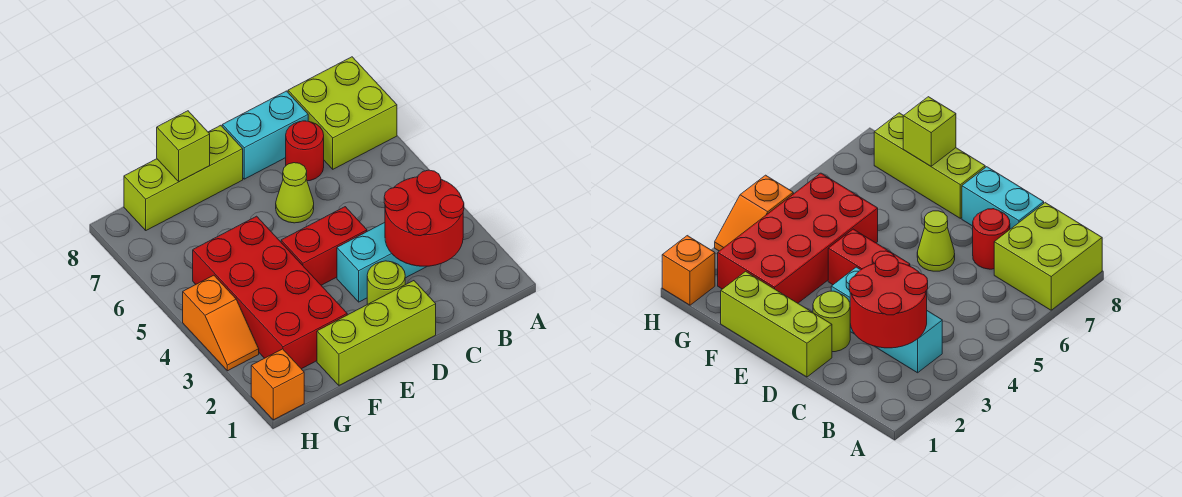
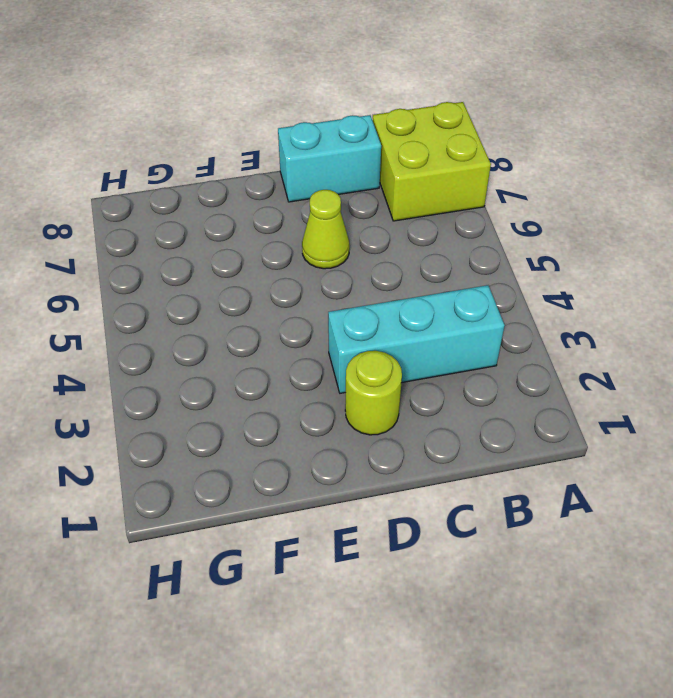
none -> red round brick C7 level 1
none -> lime brick D1:F1 level 1
none -> red brick D4:E4 level 1

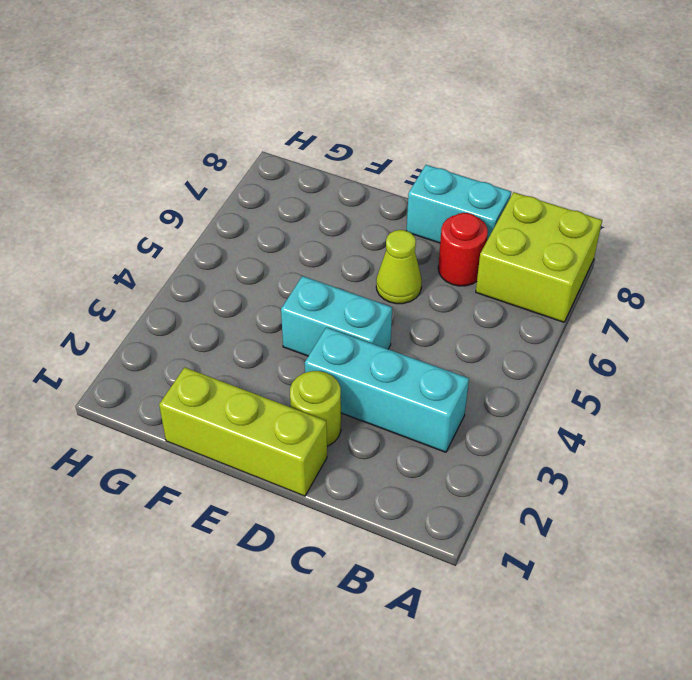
cyan brick D4:E4 level 1 -> red brick D4:E4 level 1
none -> lime brick E8:G8 level 1
none -> red brick F2:G5 level 1
none -> orange brick H1 level 1

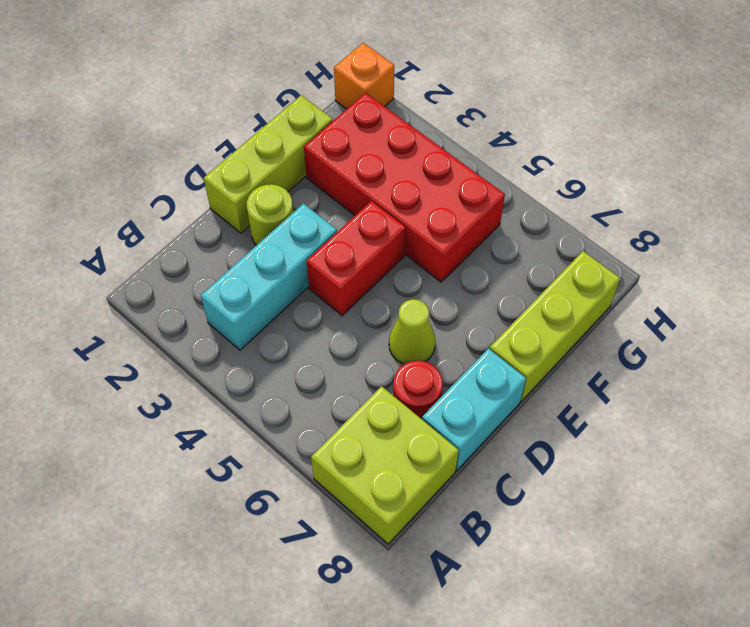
none -> orange slope H3:H4 level 1 top 4
none -> red round brick B2:C3 level 2
none -> lime brick F8 level 2

